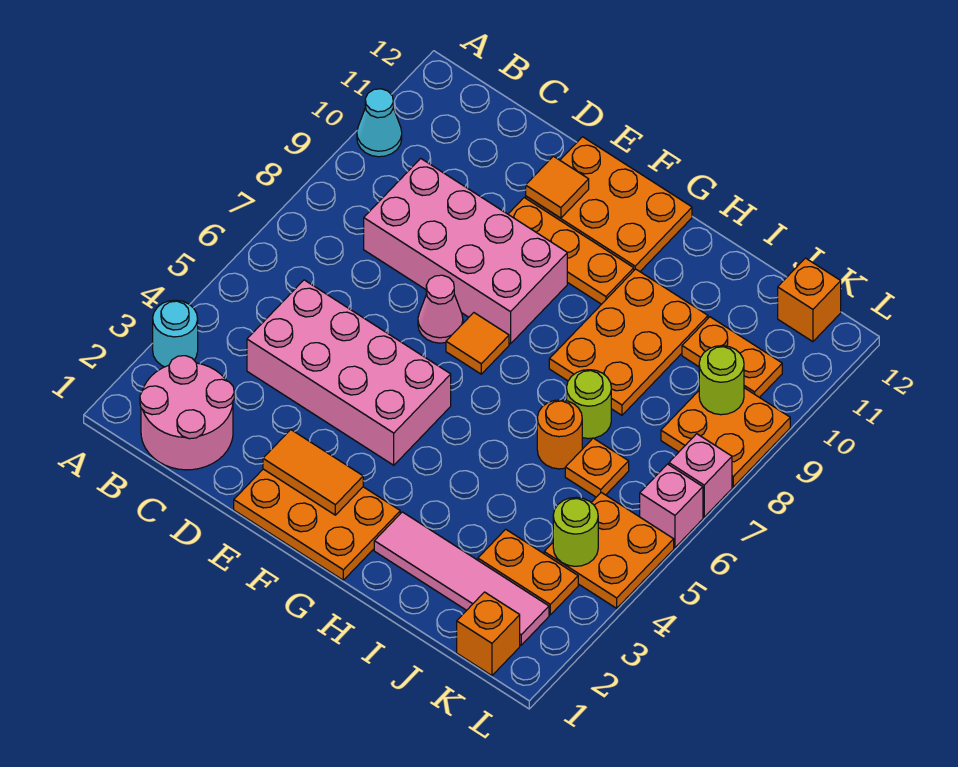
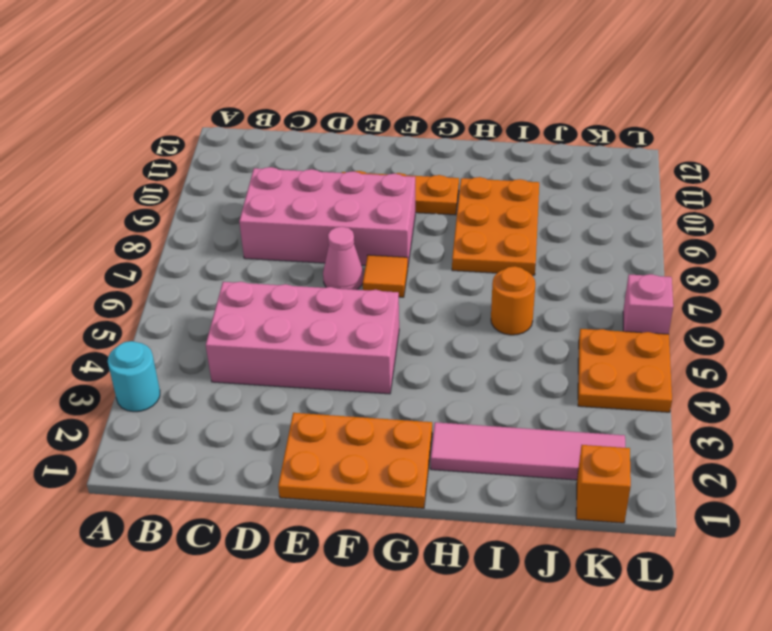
none -> cyan cone A10 level 1
none -> pink round brick B1:C2 level 1
none -> orange plate E11:G12 level 1

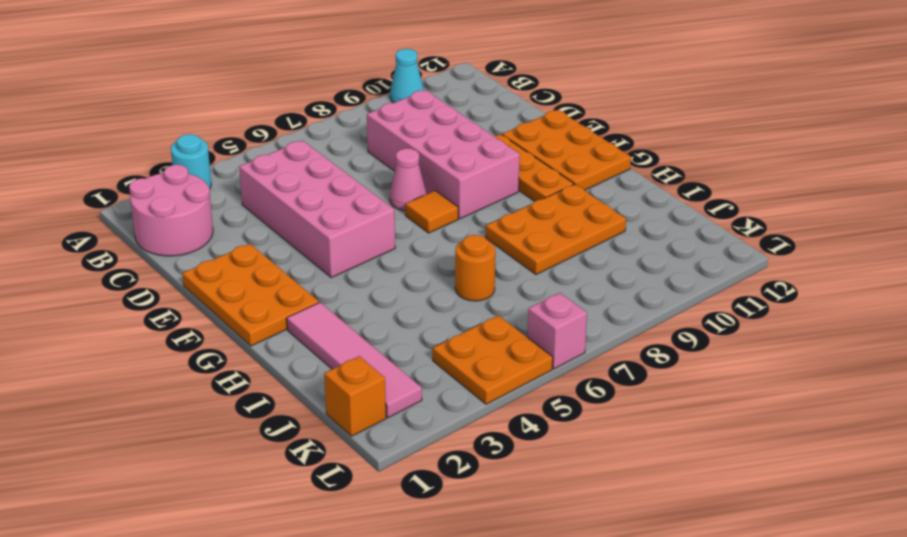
none -> lime round brick I7 level 1
none -> orange plate J3:K3 level 1
none -> orange plate J6 level 1

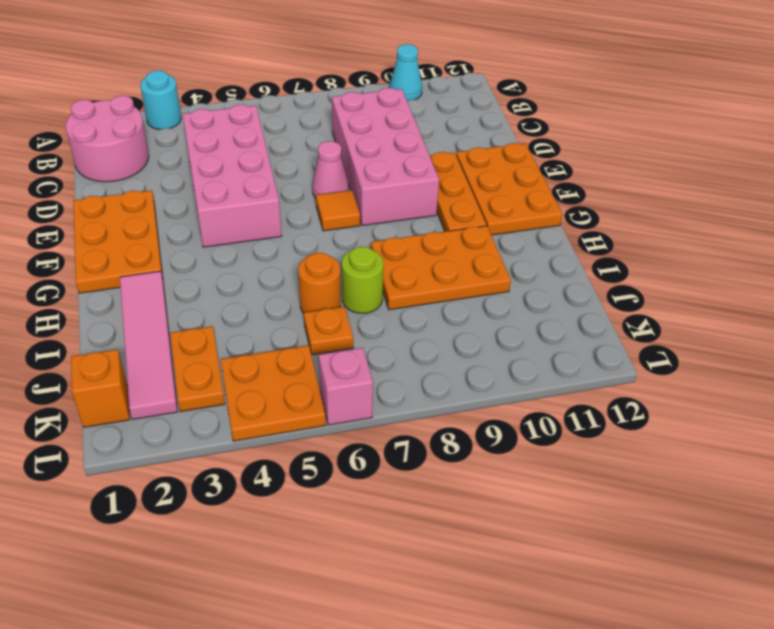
none -> orange plate J10:K10 level 1
none -> orange plate K8:L9 level 1
none -> orange brick K12 level 1

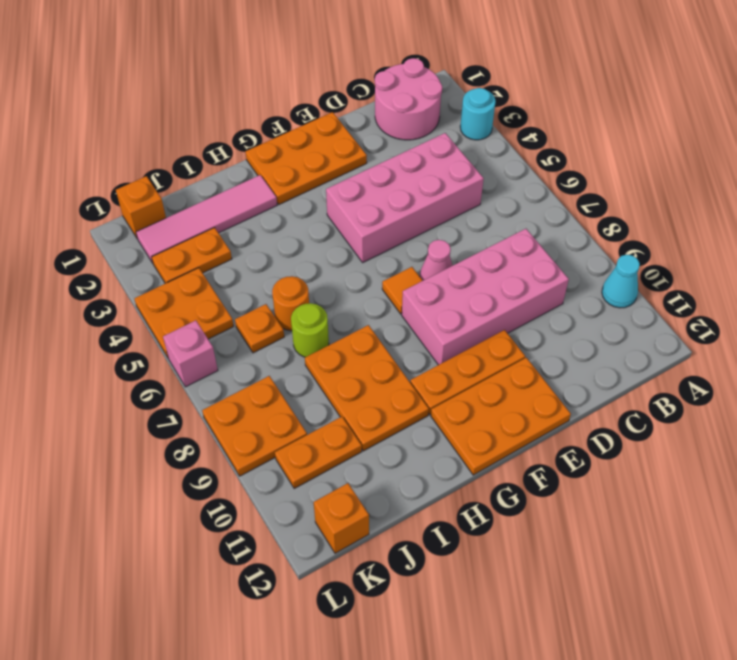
none -> pink brick L7 level 1
none -> orange tile E2:F2 level 2
none -> orange tile E11 level 2

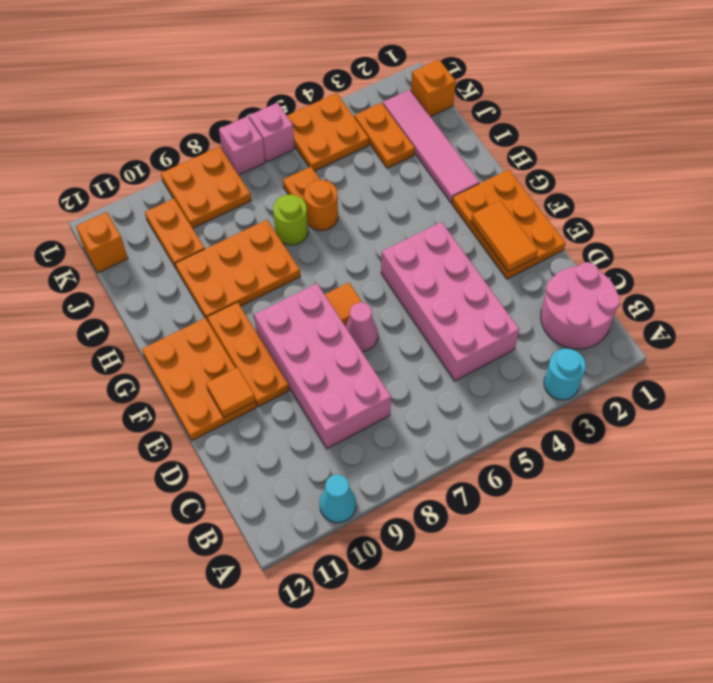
none -> lime round brick K4 level 2
none -> lime round brick K9 level 2

